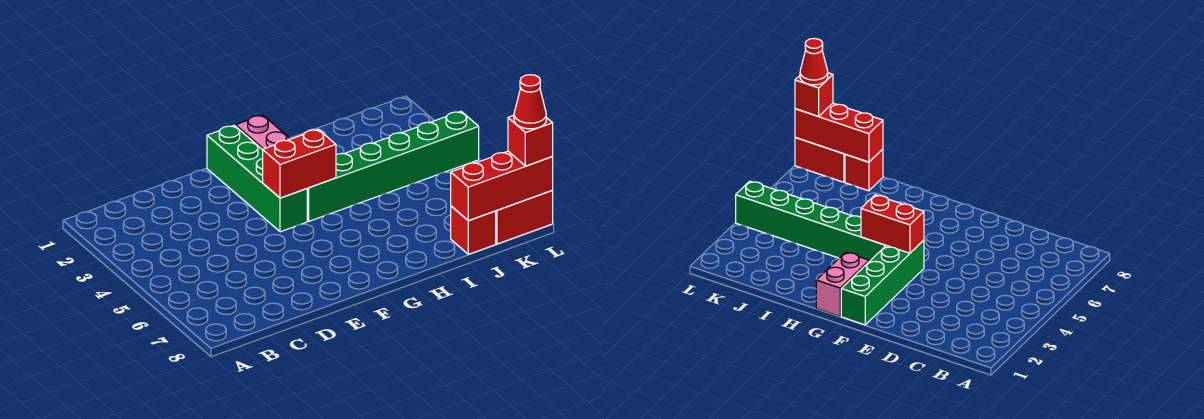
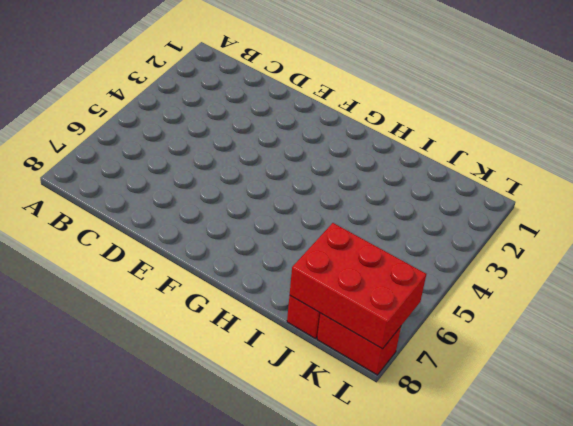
red brick J7:L8 level 2 -> red brick J8:L8 level 2
none -> green brick F1:F4 level 1
none -> pink brick G1:G2 level 1

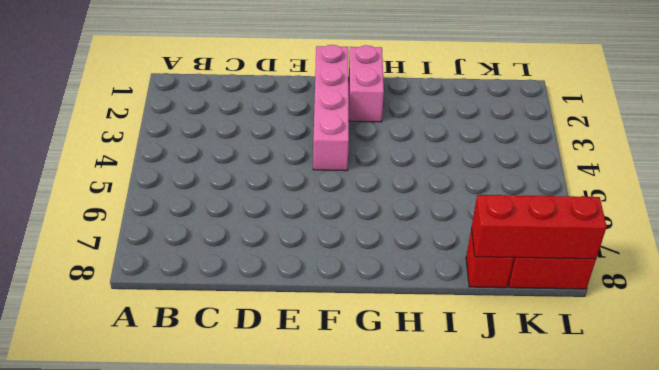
pink brick F1:F4 level 1 -> green brick F1:F4 level 1
none -> green brick G4:L4 level 1
none -> red brick F4:G4 level 2

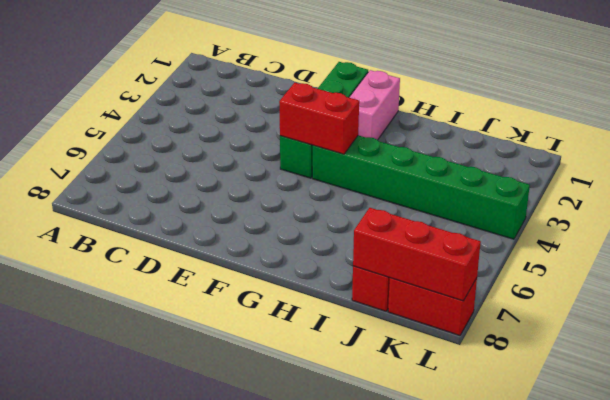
none -> red brick L8 level 3
none -> red cone L8 level 4

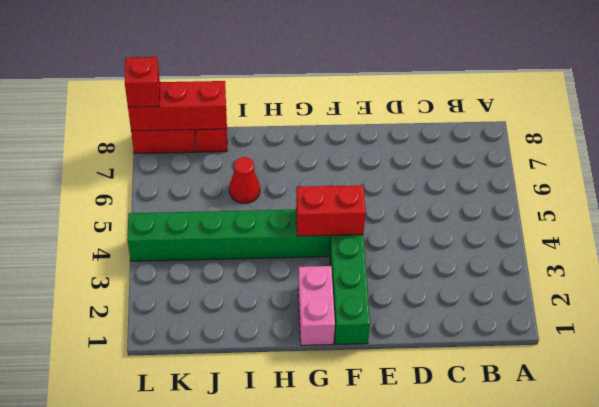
red cone I6 level 1 -> red cone L8 level 4

